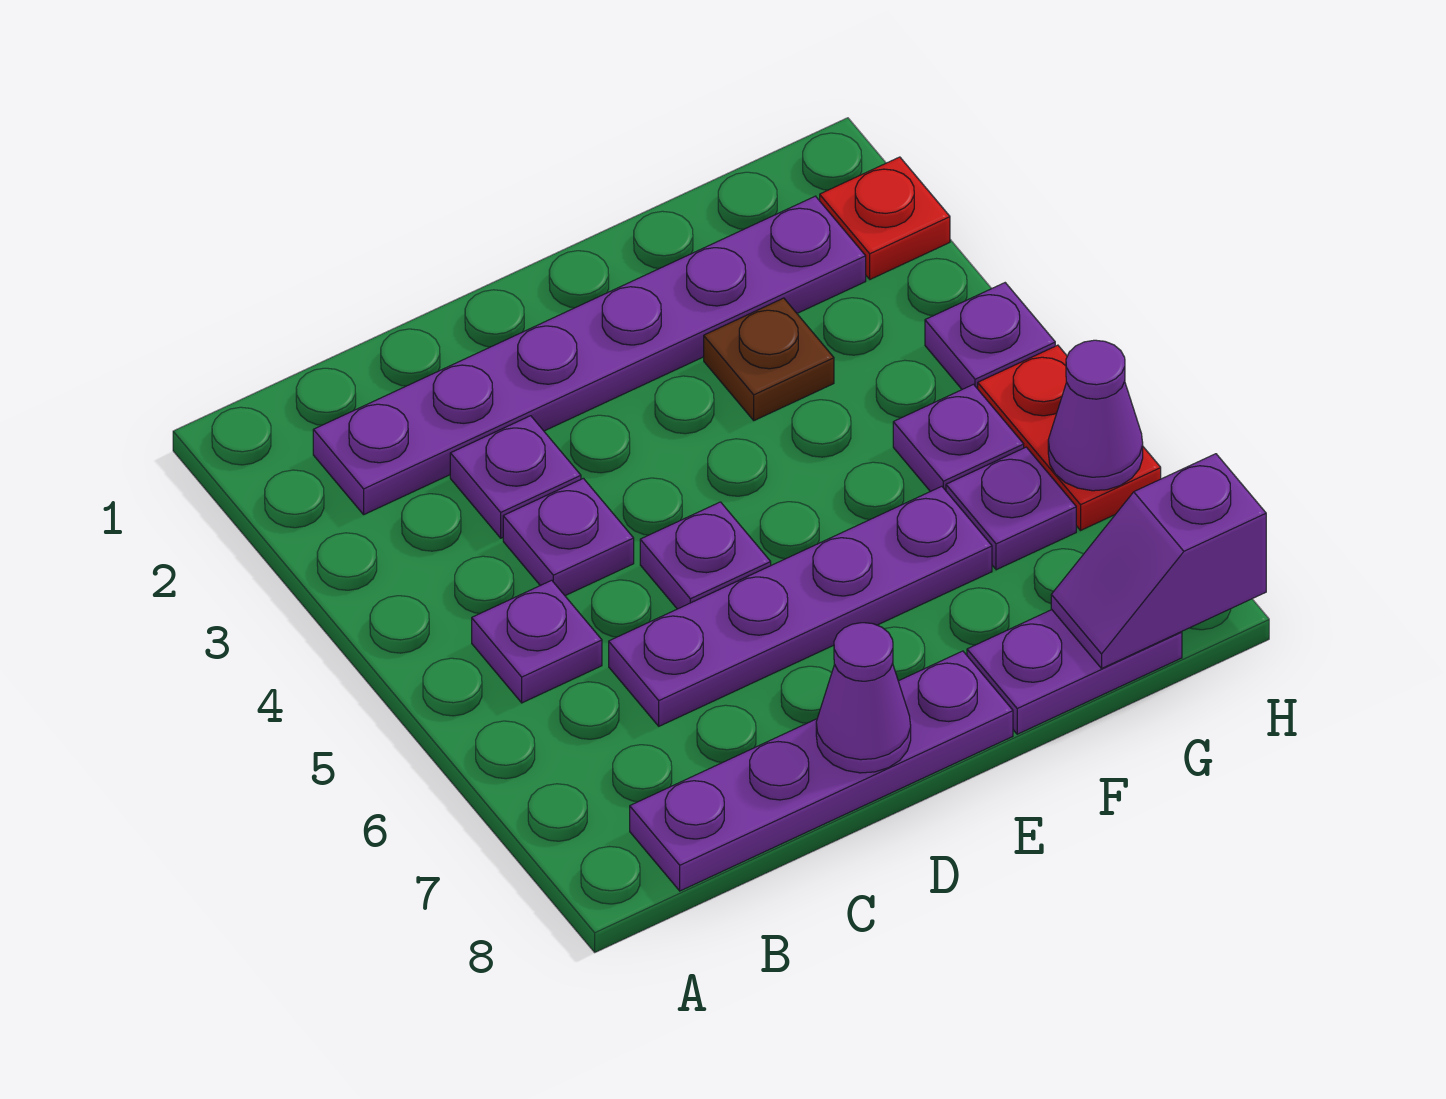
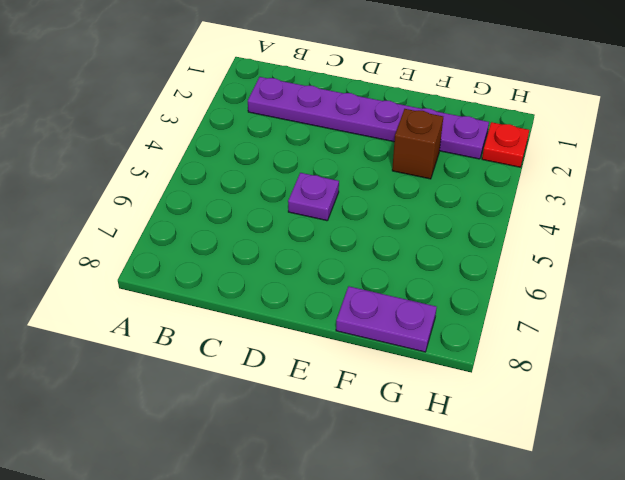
brown brick F3 level 1 -> brown plate F3 level 1
none -> purple plate B5 level 1
none -> purple plate B8:E8 level 1
none -> purple plate C3 level 1

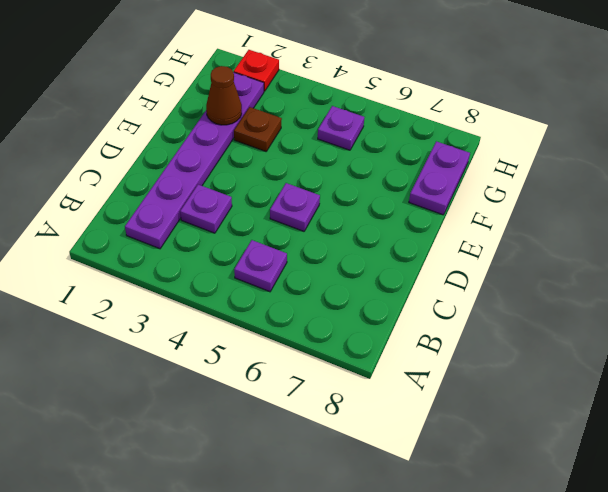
brown cone F2 level 2 -> none
none -> purple plate B8:E8 level 1
none -> purple plate C4 level 1
none -> purple plate C6:F6 level 1

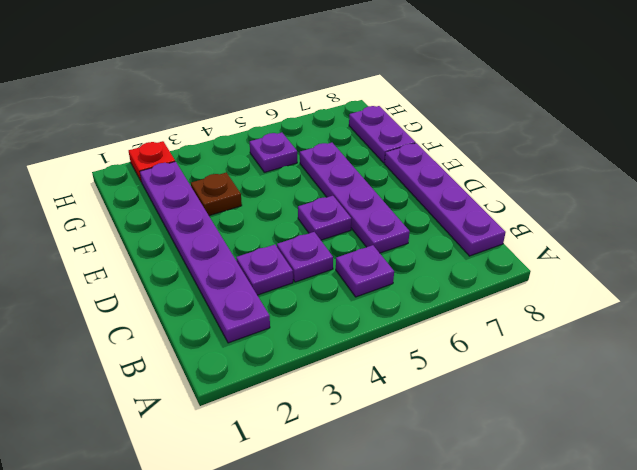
none -> purple plate G6 level 1
none -> purple plate H4 level 1
none -> red plate H5:H6 level 1

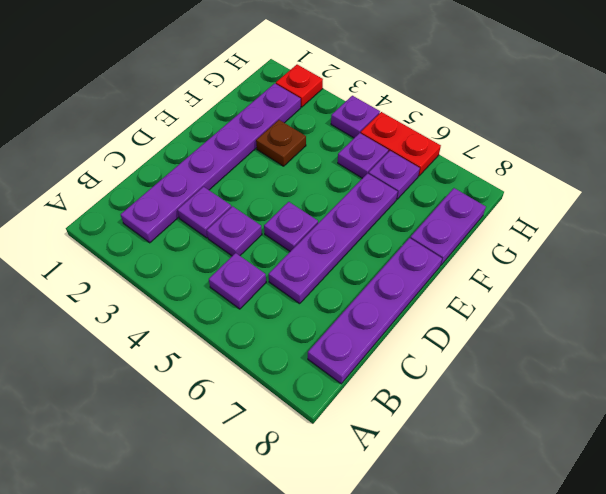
none -> purple cone D8 level 2
none -> purple slope G8:H8 level 2 top H
none -> purple cone H6 level 2

